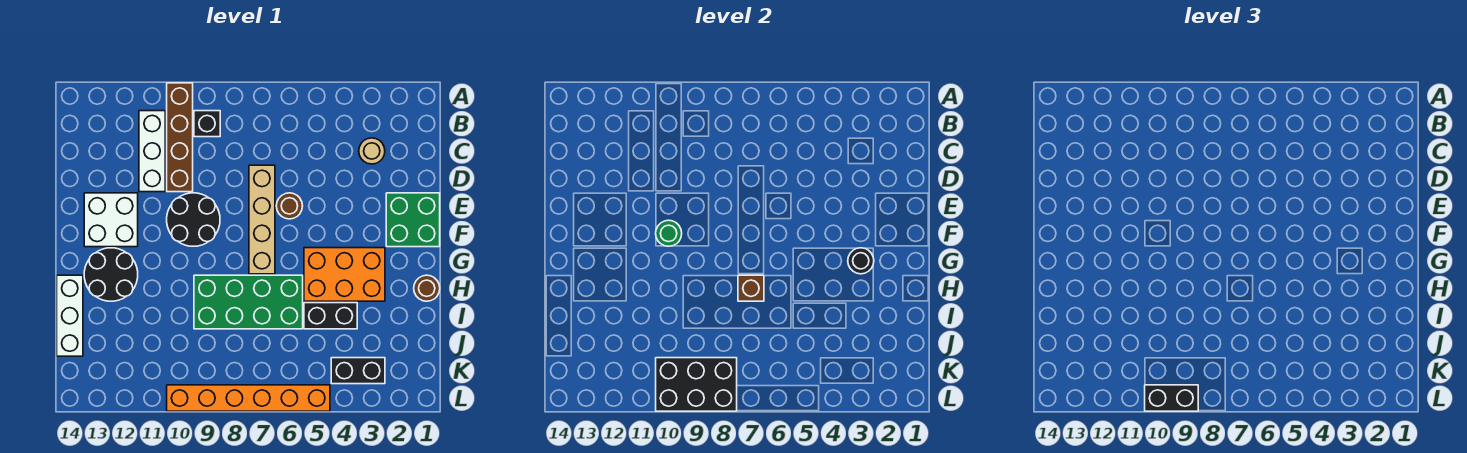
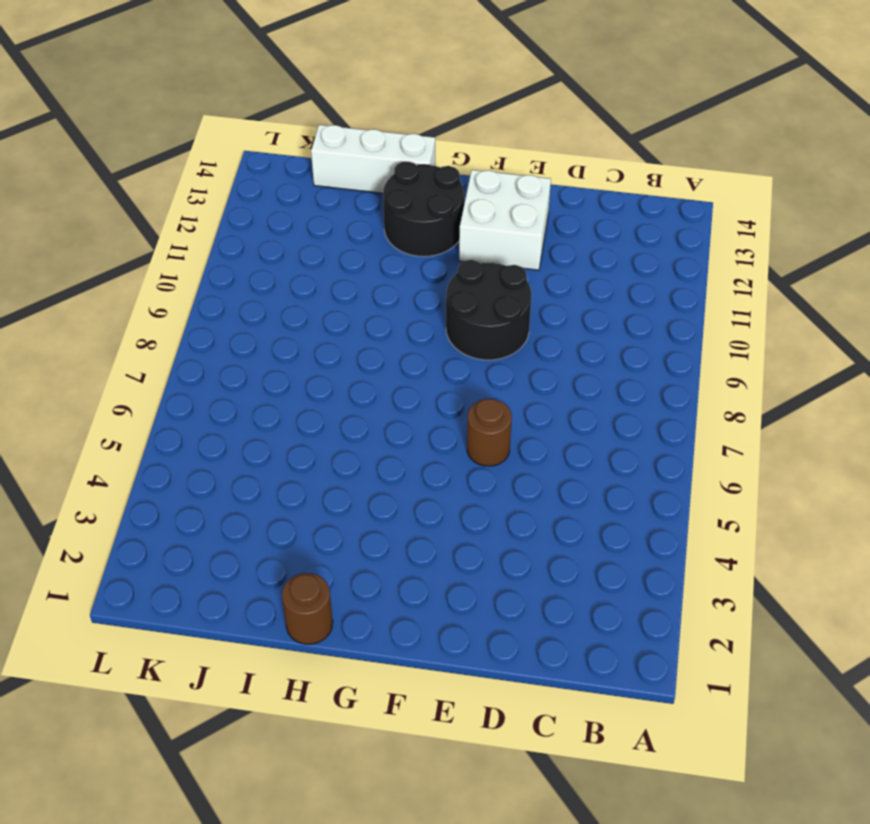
none -> brown brick A10:D10 level 1
none -> black brick B9 level 1
none -> white brick B11:D11 level 1

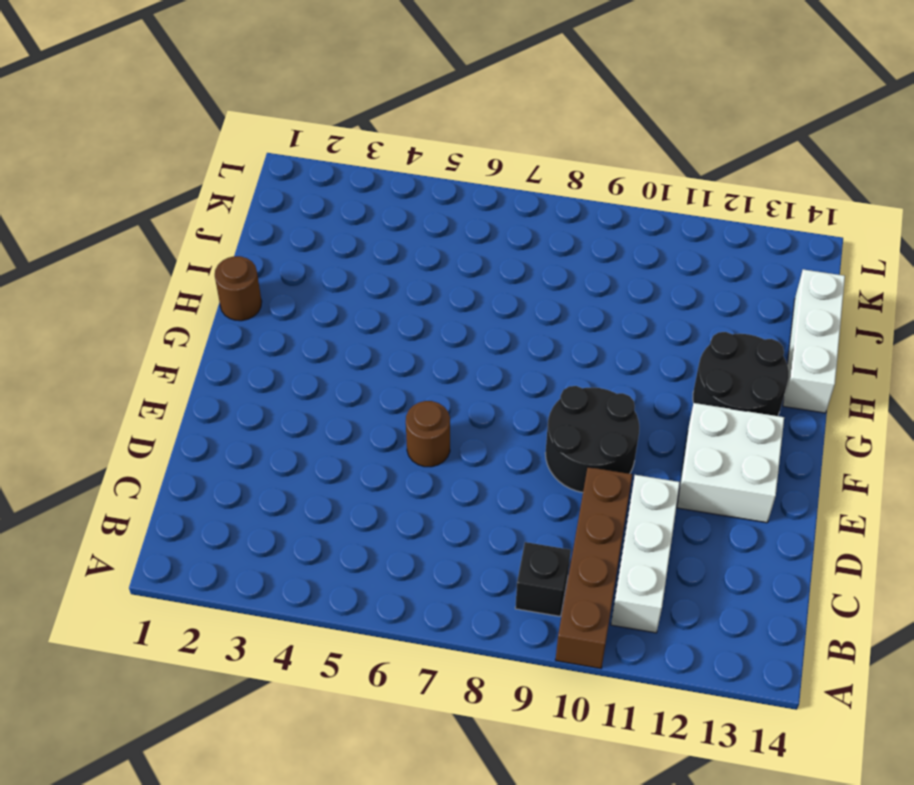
none -> tan round brick C3 level 1
none -> tan brick D7:G7 level 1
none -> green brick E1:F2 level 1

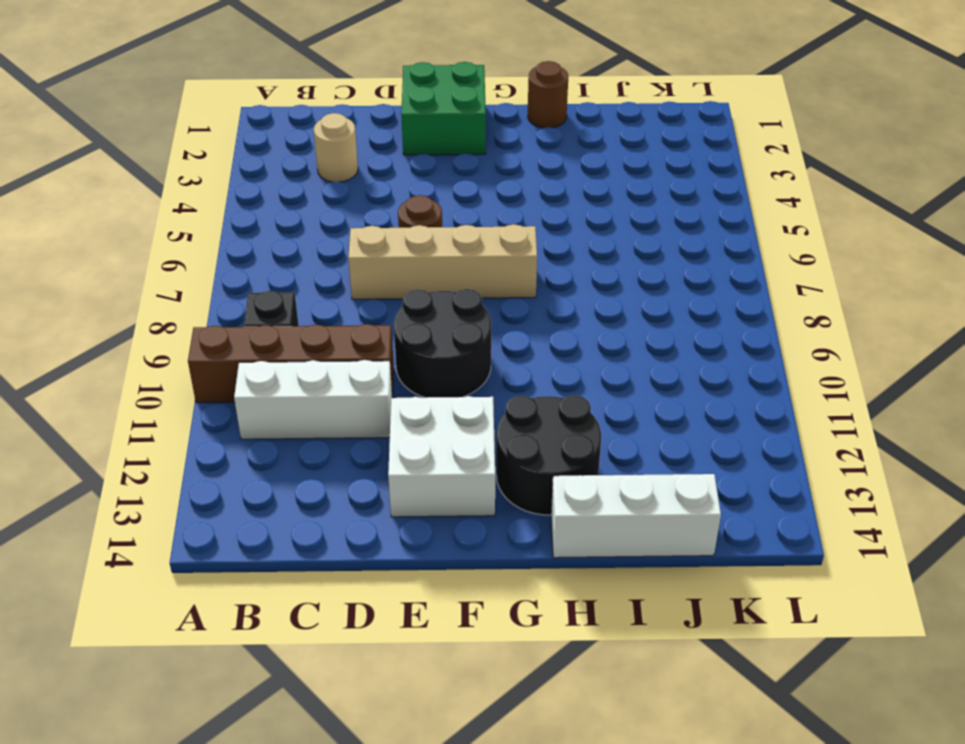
none -> orange brick G3:H5 level 1
none -> green brick H6:I9 level 1
none -> black brick I4:I5 level 1

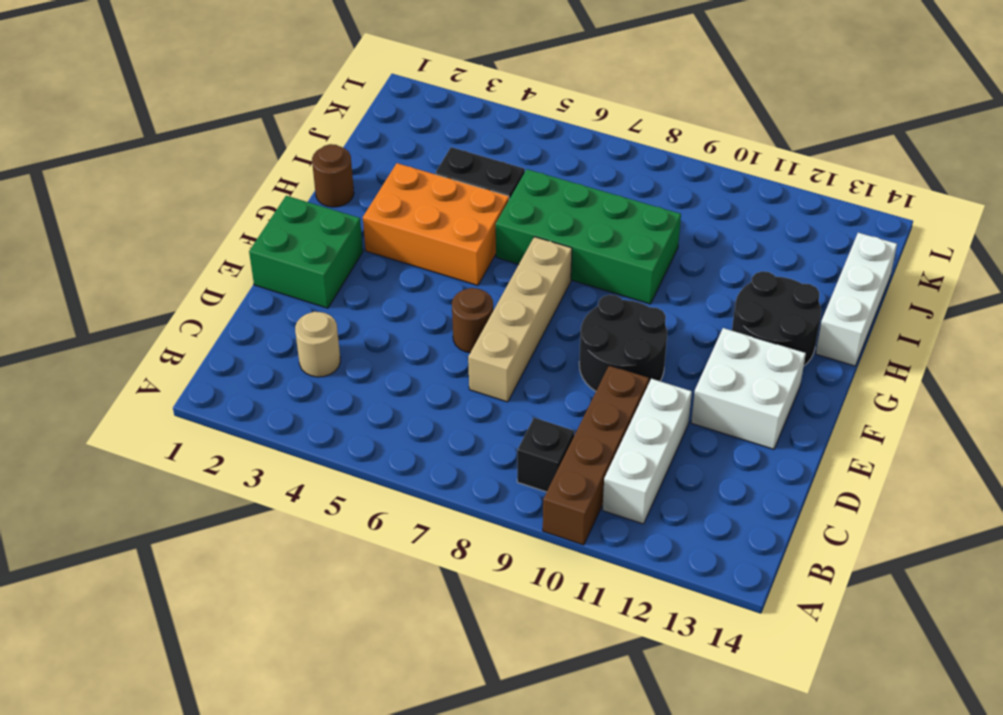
none -> black brick K3:K4 level 1
none -> orange brick L5:L10 level 1
none -> green round brick F10 level 2

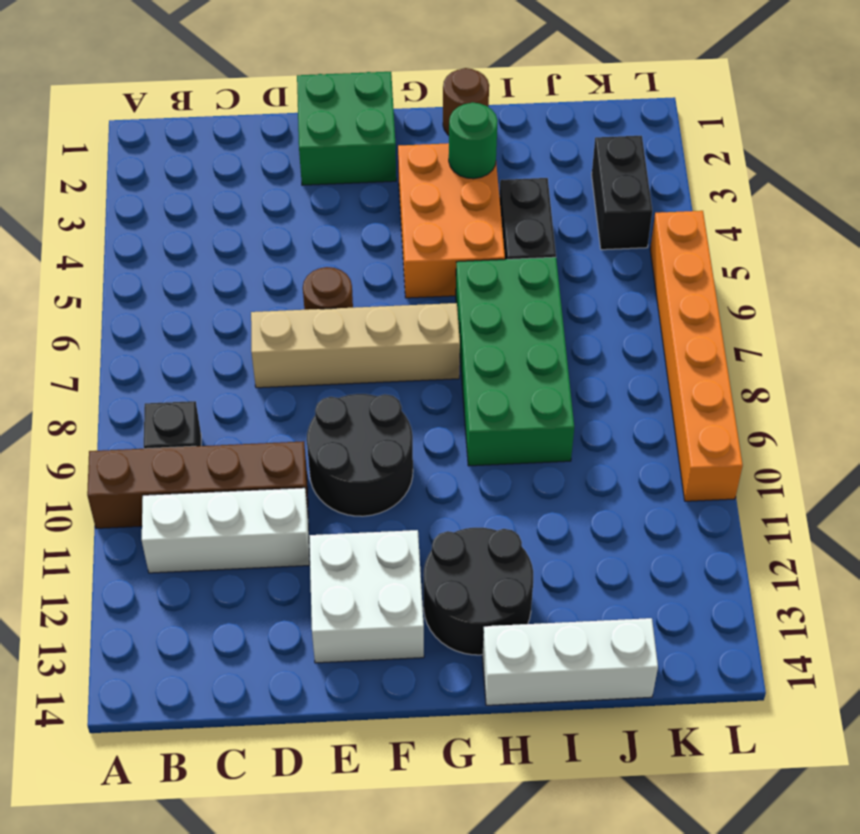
green round brick H3 level 2 -> green round brick F10 level 2
none -> tan round brick C3 level 1
none -> black round brick G3 level 2
none -> brown brick H7 level 2

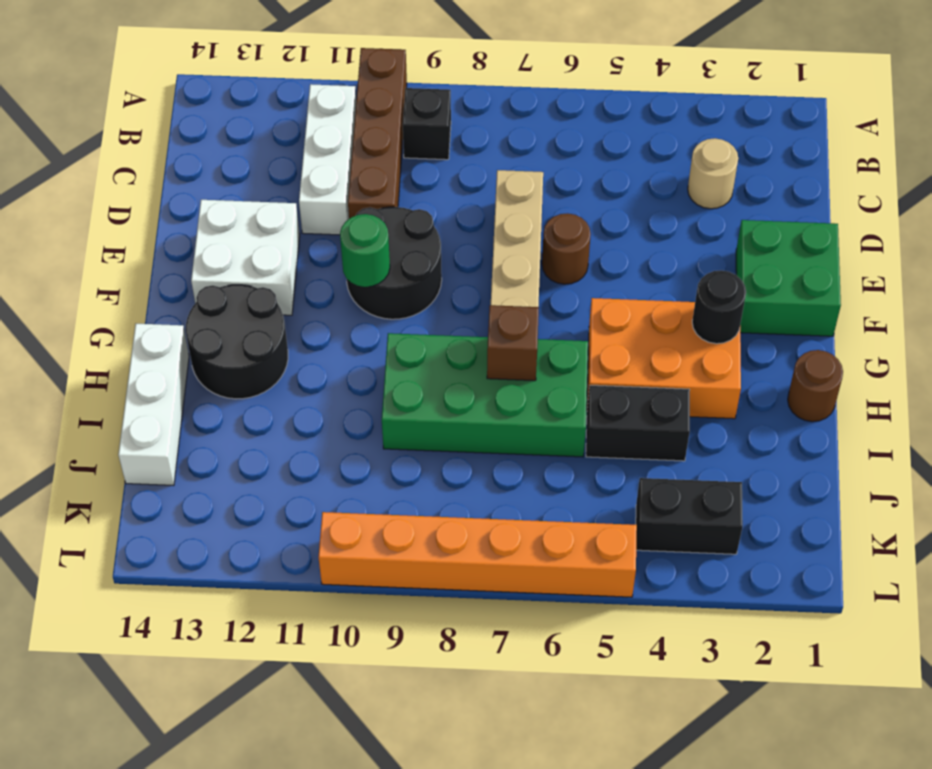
none -> black brick K8:L10 level 2
none -> black brick L9:L10 level 3

